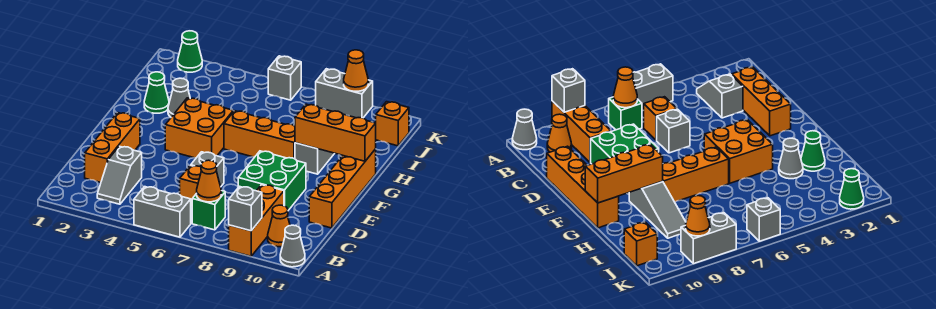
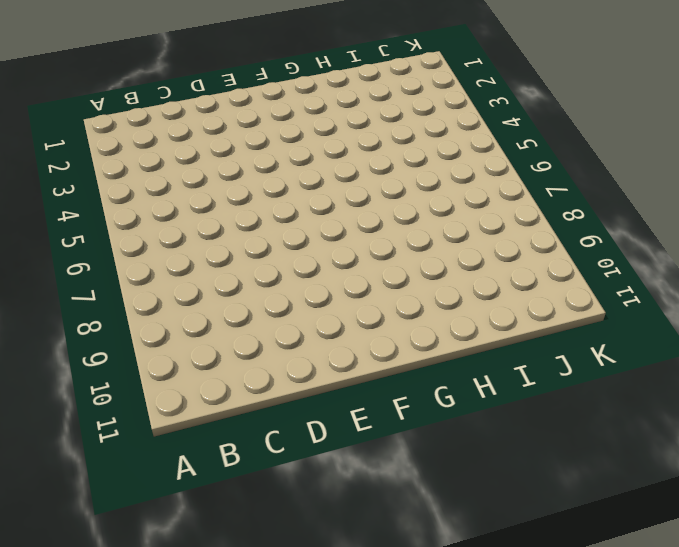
none -> grey brick A5:A6 level 1
none -> orange brick A9:C9 level 1
none -> grey cone A11 level 1

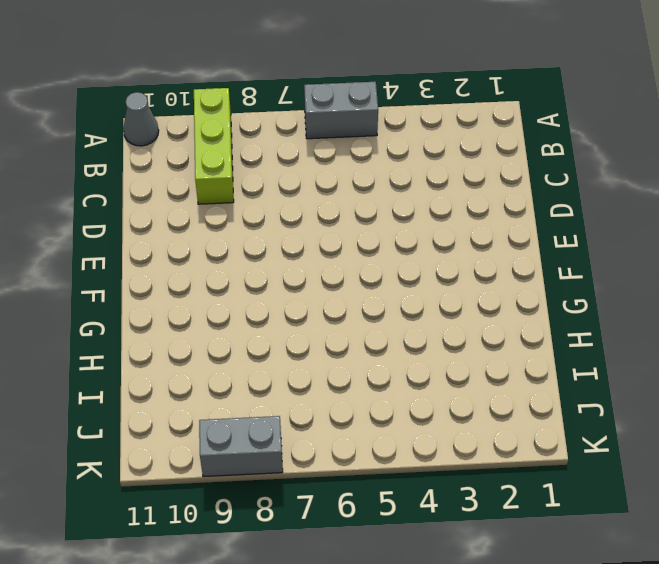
lime brick A9:C9 level 1 -> orange brick A9:C9 level 1
none -> grey slope B3:C3 level 1 top C
none -> green brick B7 level 1
none -> orange cone B10 level 1

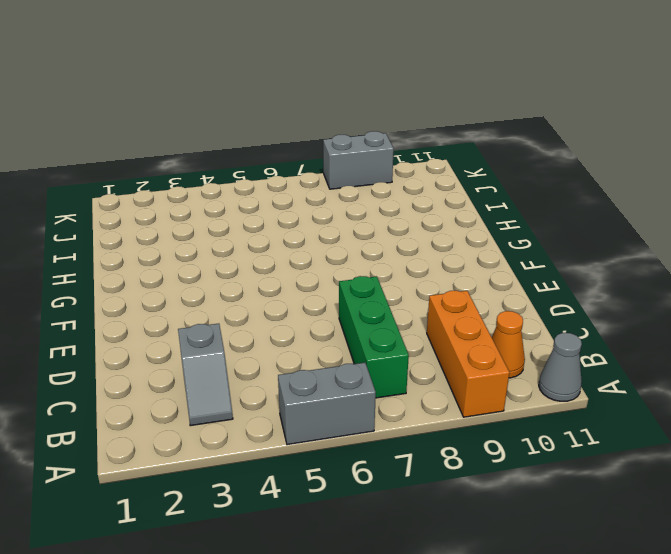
green brick B7:D7 level 1 -> green brick B7 level 1
none -> orange brick C2:E2 level 1
none -> orange brick C6 level 1
none -> grey brick D6 level 1

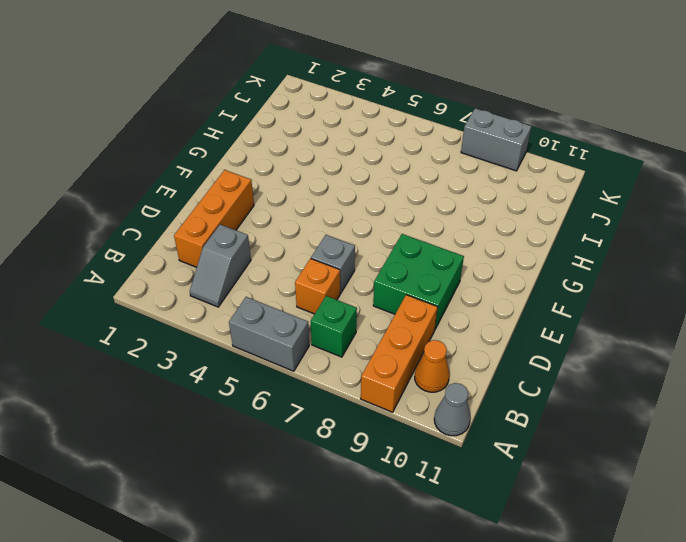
none -> orange brick D11:G11 level 1
none -> orange brick F4:G5 level 1
none -> orange brick G6:G8 level 1

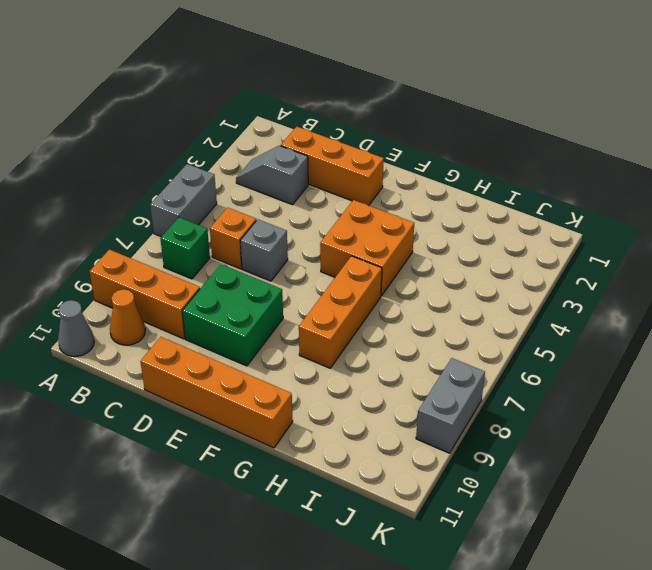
none -> grey slope G9:I9 level 1 top G
none -> green cone H2 level 1
none -> grey cone H3 level 1

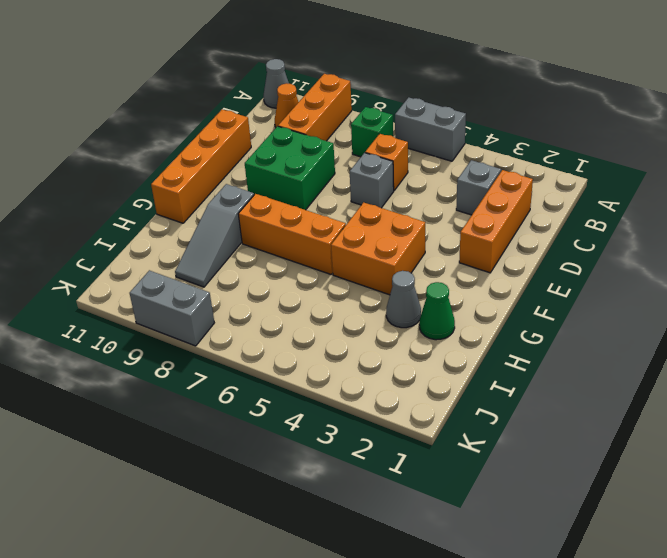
none -> orange brick J11 level 1
none -> green cone K2 level 1
none -> grey brick K6 level 1

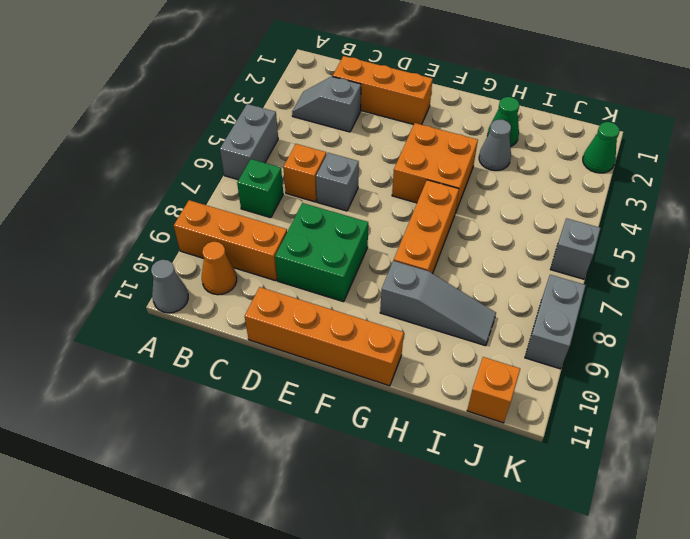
none -> grey brick A9 level 2
none -> orange cone B7 level 2
none -> orange brick G9:G11 level 2

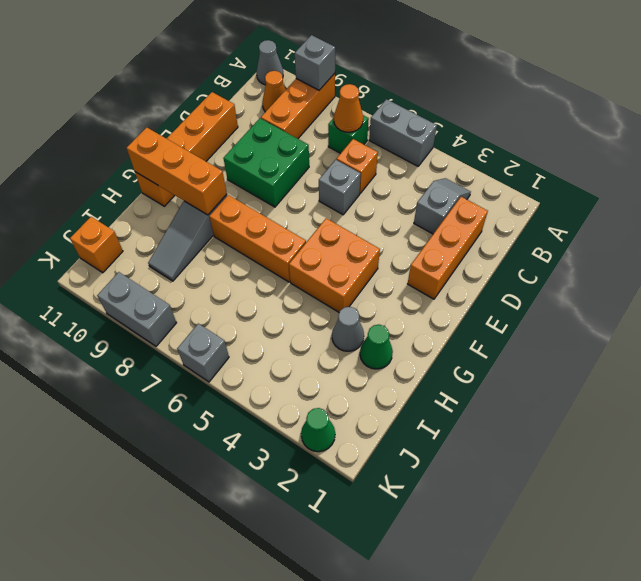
none -> orange cone K9 level 2

